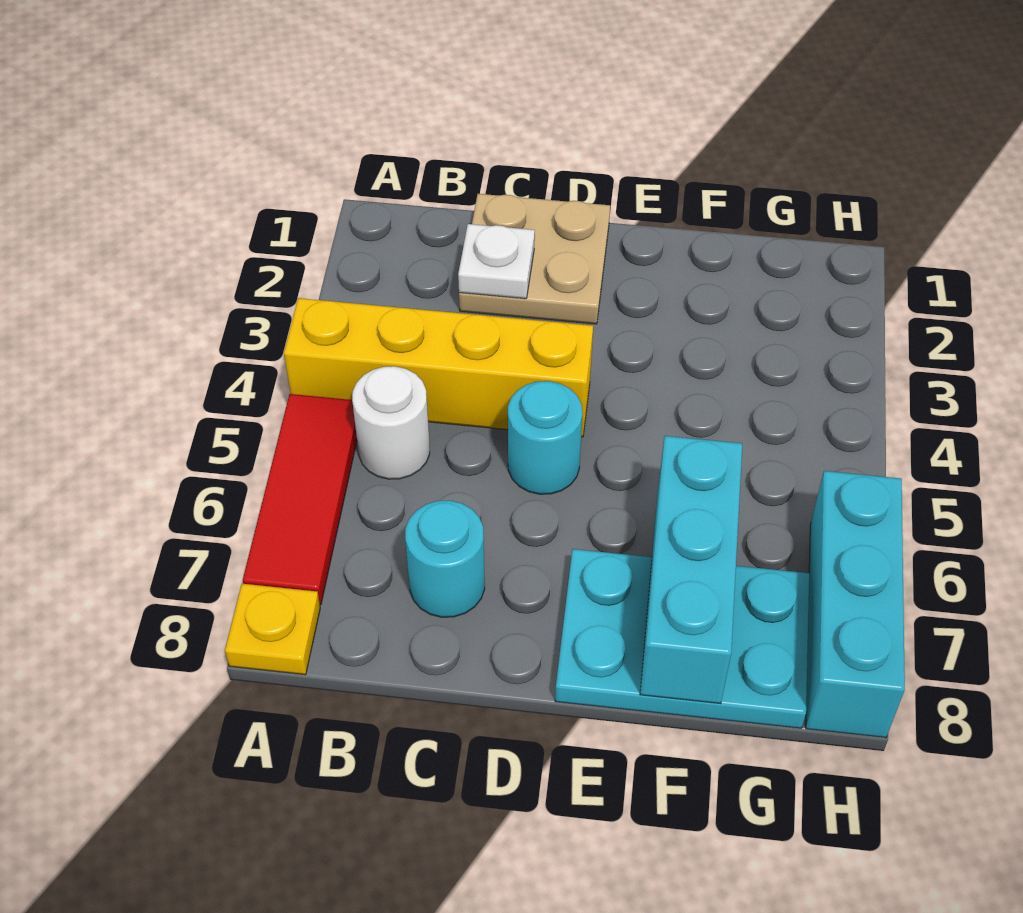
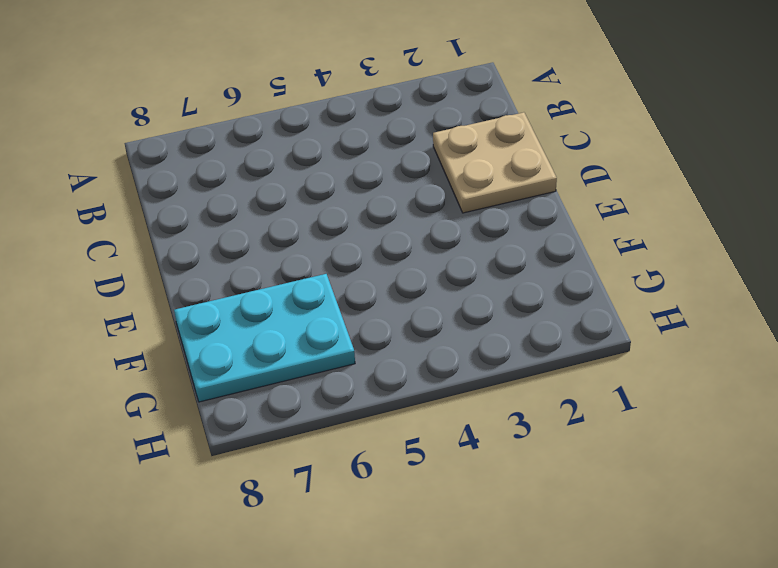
cyan plate F6:G8 level 1 -> cyan plate E7:G8 level 1
none -> yellow brick A4:D4 level 1
none -> red tile A5:A7 level 1

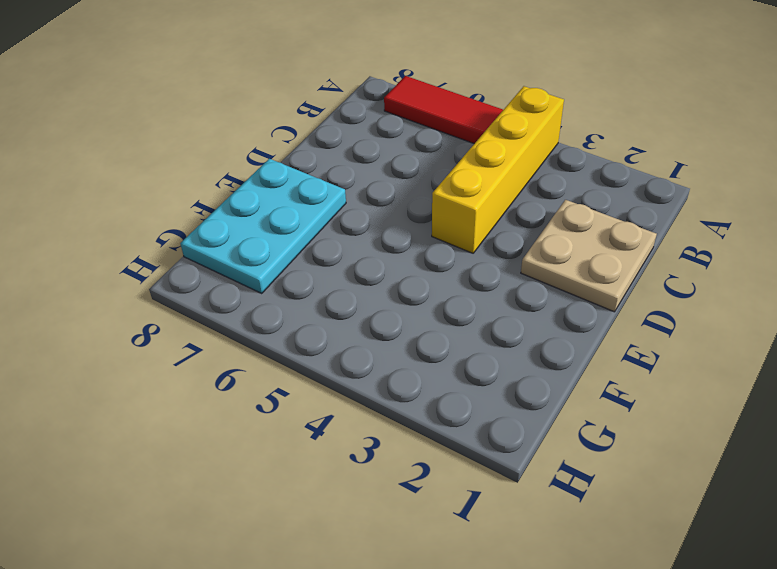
none -> yellow plate A8 level 1
none -> white round brick B5 level 1

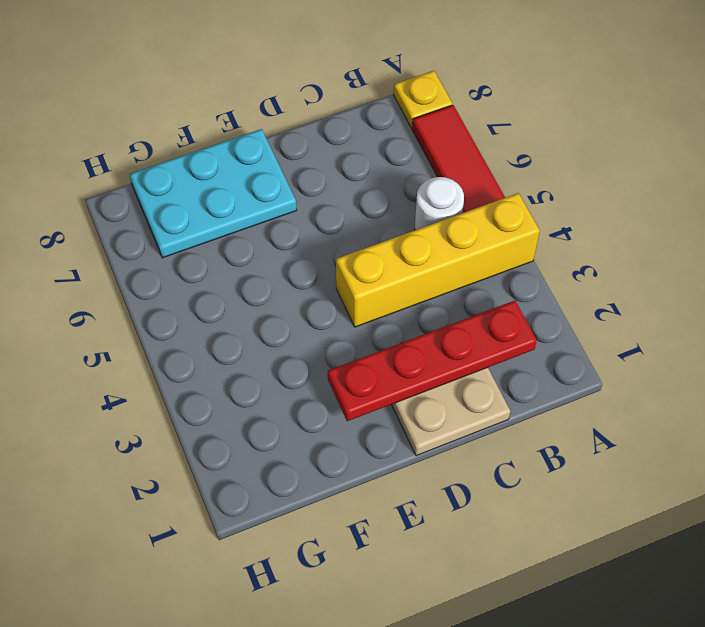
red plate B2:E2 level 2 -> white plate C2 level 2
none -> cyan round brick C7 level 1
none -> cyan round brick D5 level 1

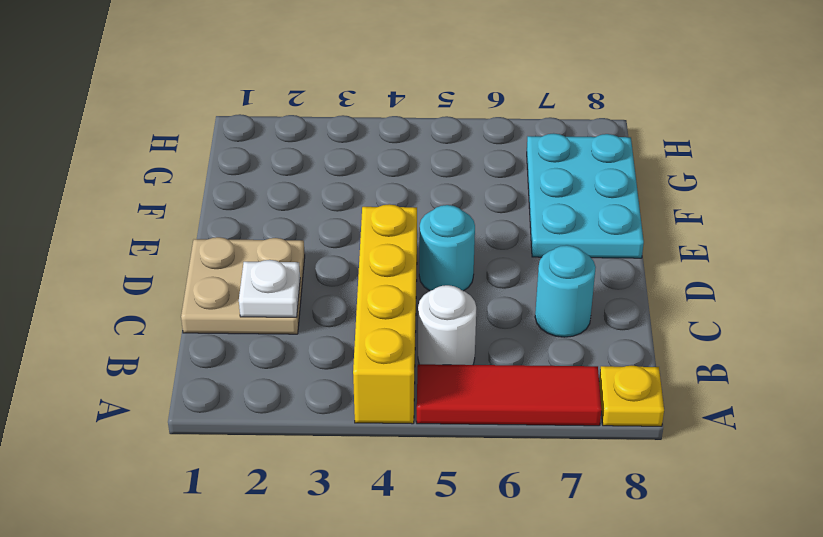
none -> cyan brick H6:H8 level 1
none -> cyan brick F6:F8 level 2

